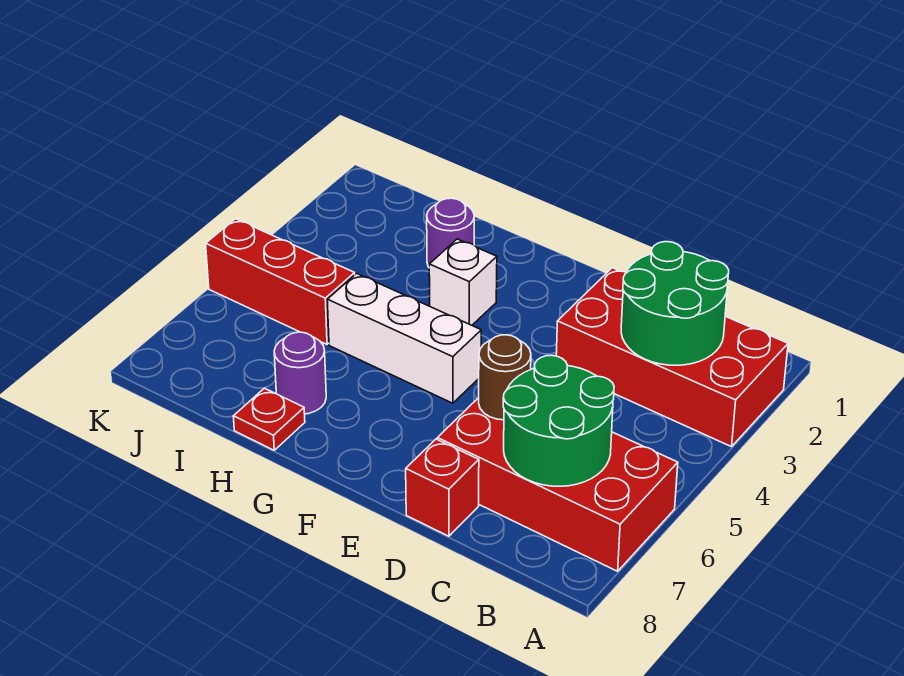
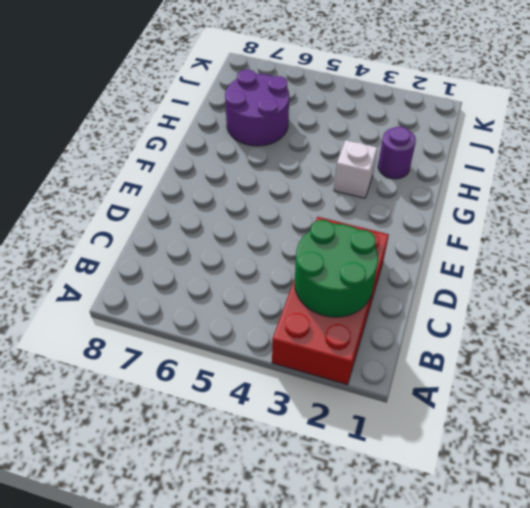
purple round brick H6:I7 level 1 -> purple round brick H7 level 1
none -> red brick A6:D7 level 1
none -> red brick D8 level 1
none -> white brick F5:H5 level 1

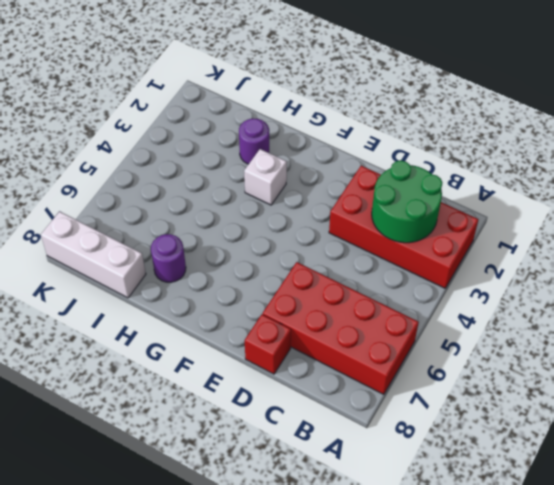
white brick I8:K8 level 1 -> white brick F5:H5 level 1
none -> red plate H8 level 1
none -> red brick I5:K5 level 1
none -> green round brick B6:C7 level 2

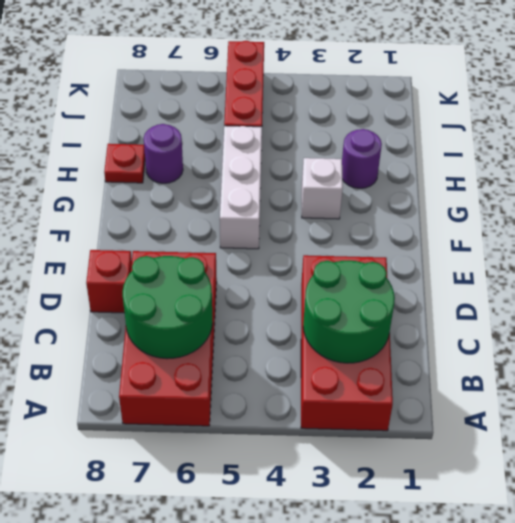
none -> brown round brick D6 level 2

